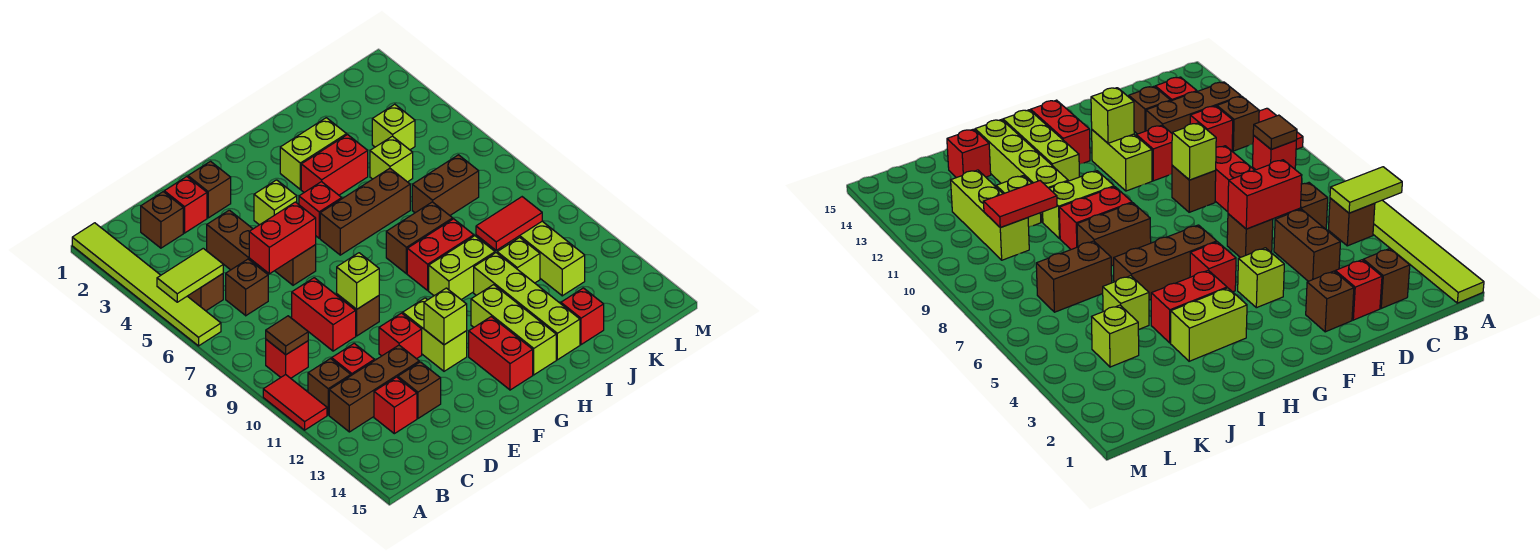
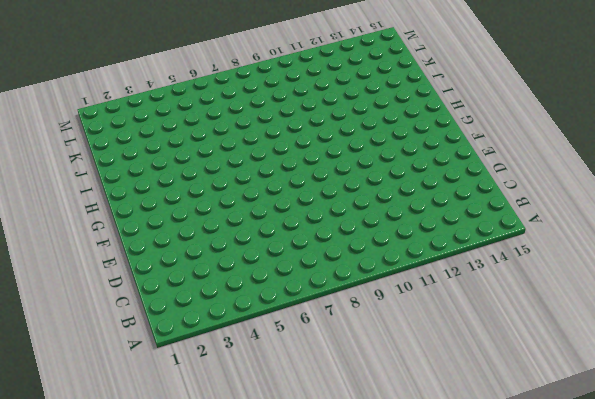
none -> lime tile A1:A6 level 1
none -> red tile A10:A11 level 1
none -> brown brick B5 level 1
none -> red brick B9 level 1

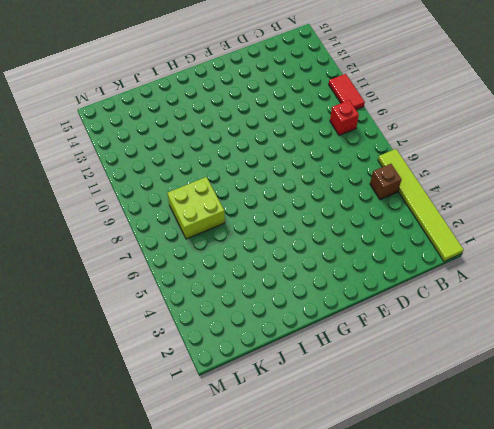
lime brick J7:K8 level 1 -> brown brick J7:K7 level 1
none -> brown brick B11 level 1
none -> brown brick B12:D12 level 1
none -> brown brick C2 level 1
none -> brown brick C6 level 1

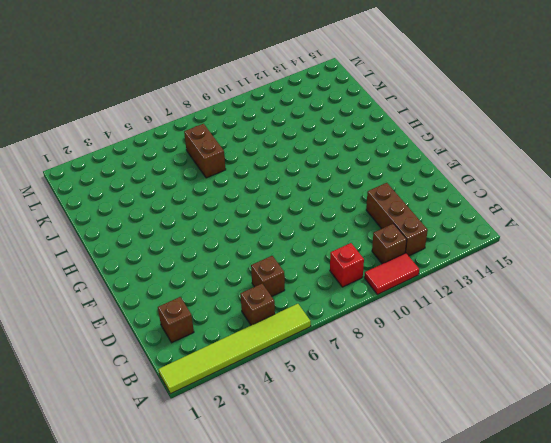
none -> red brick C11 level 1
none -> red brick C13 level 1
none -> red brick D2 level 1
none -> brown brick D4:D5 level 1

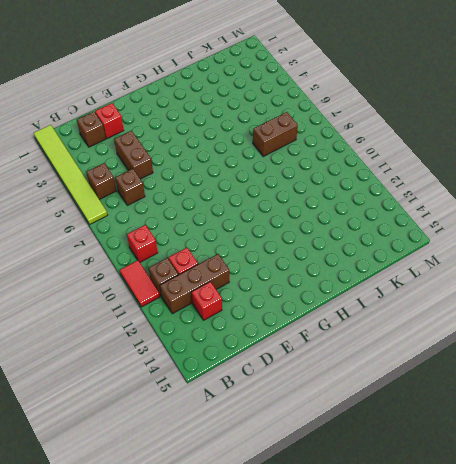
none -> red brick D8:D9 level 1
none -> brown brick D13 level 1
none -> brown brick E2 level 1
none -> brown brick E6 level 1

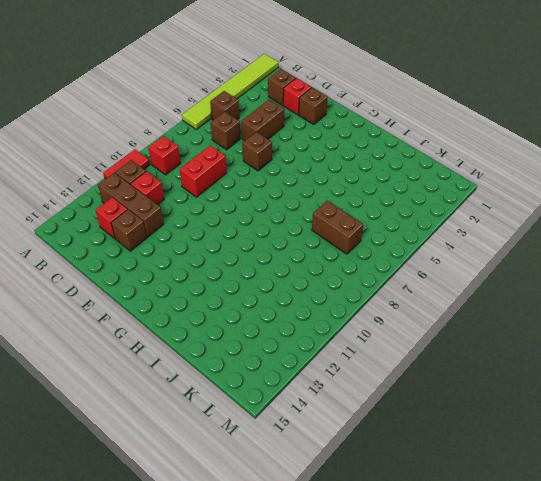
none -> brown brick E9 level 1
none -> red brick E11 level 1
none -> lime brick F4 level 1
none -> lime brick F11:F12 level 1

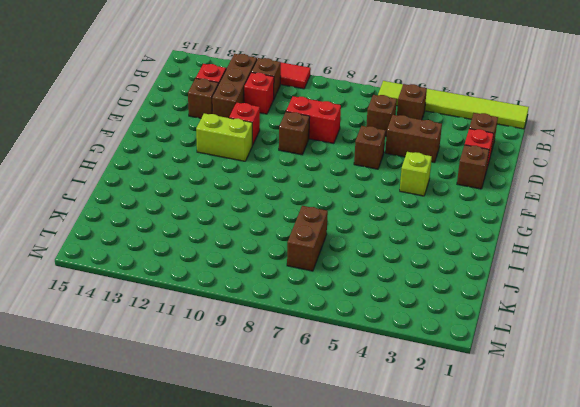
none -> red brick B9 level 1
none -> red brick G5 level 1
none -> brown brick G6:I6 level 1
none -> red brick G13:G14 level 1

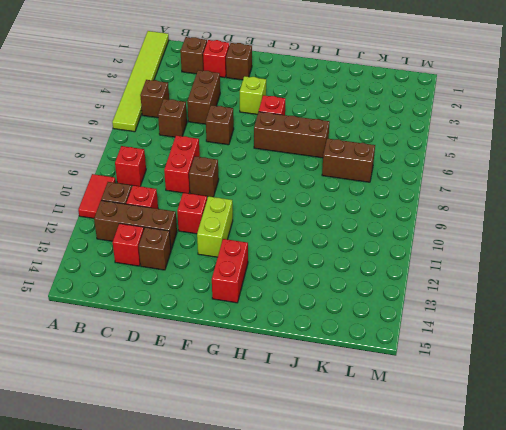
none -> lime brick H3:I3 level 1
none -> red brick H4:I4 level 1
none -> brown brick H8:I8 level 1
none -> red brick H9:I9 level 1

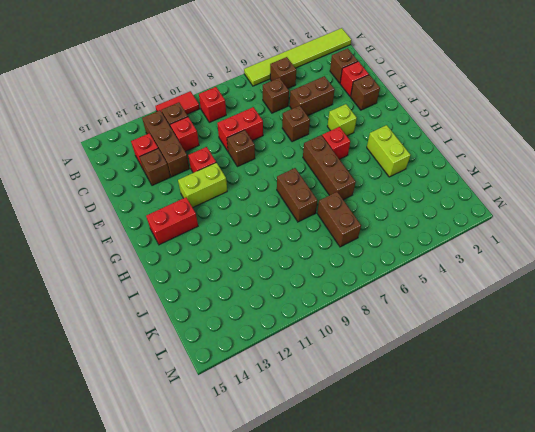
none -> red brick H4:I4 level 1
none -> red brick H9:I9 level 1
none -> lime brick H10:I10 level 1
none -> lime brick H12:H14 level 1

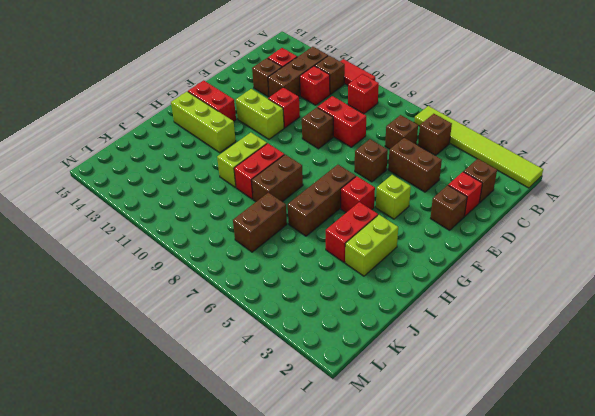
none -> lime brick I11:I14 level 1
none -> lime brick J5 level 1
none -> lime brick J11 level 1
none -> red brick J14 level 1

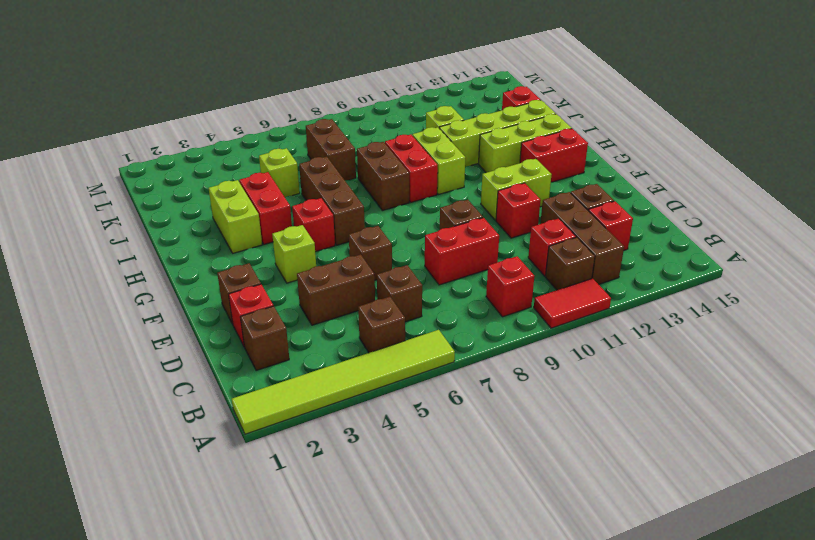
none -> lime brick K4 level 1
none -> lime brick K10:K12 level 1
none -> lime tile A5:B5 level 2
none -> brown tile B9 level 2

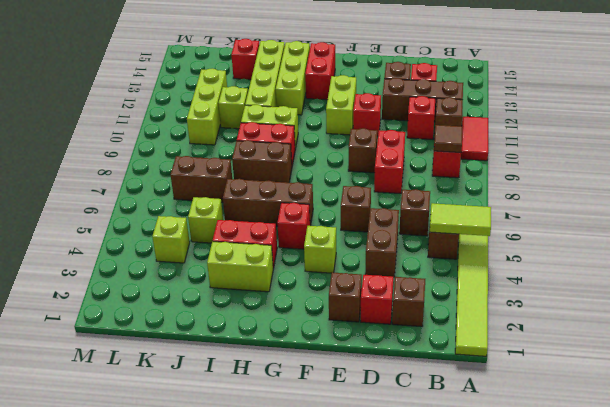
none -> red brick D6:E6 level 2
none -> lime brick E9 level 2
none -> lime brick F12 level 2
none -> red tile J10:K10 level 2

